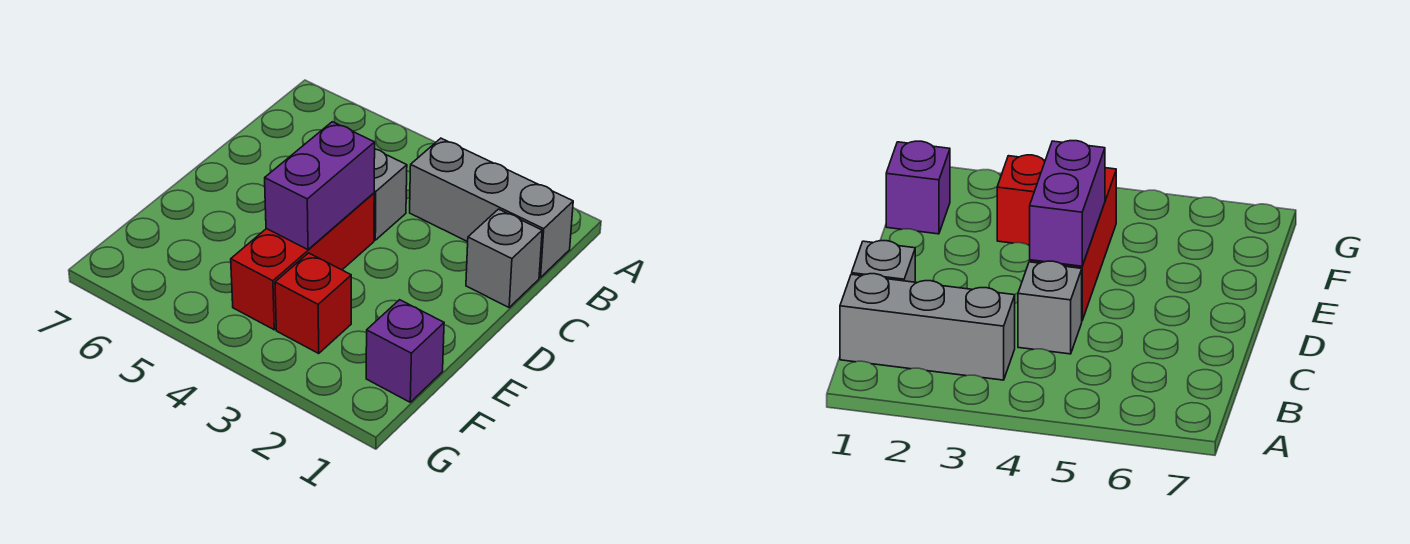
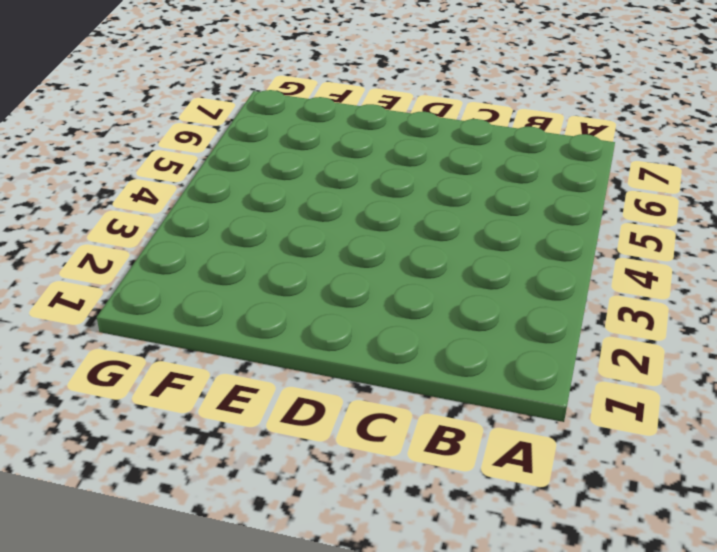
none -> grey brick B1:B3 level 1
none -> grey brick C1 level 1

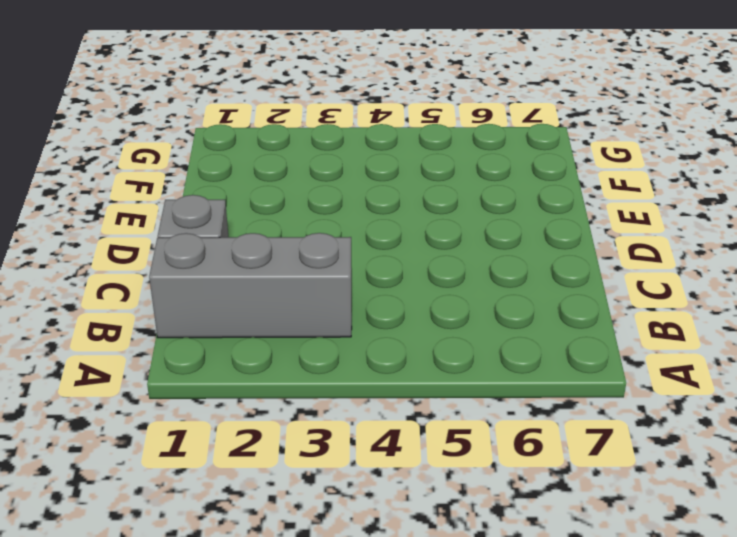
none -> grey brick C4 level 1
none -> red brick D4:F4 level 1

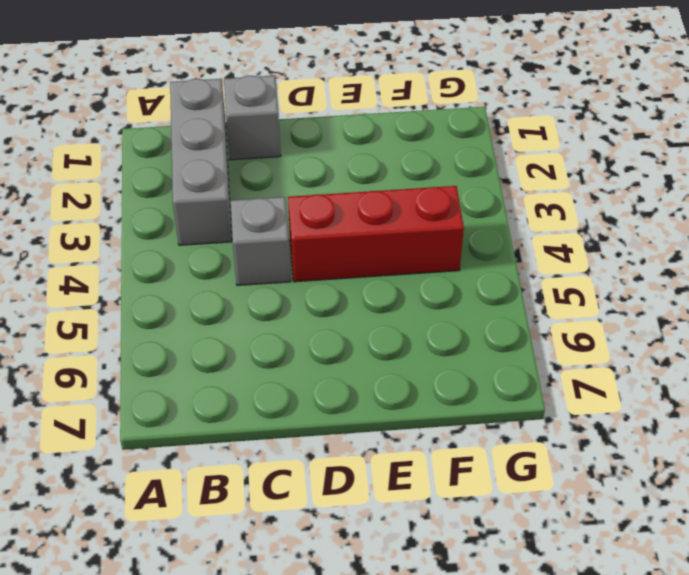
none -> purple brick F1 level 1
none -> red brick F3 level 1

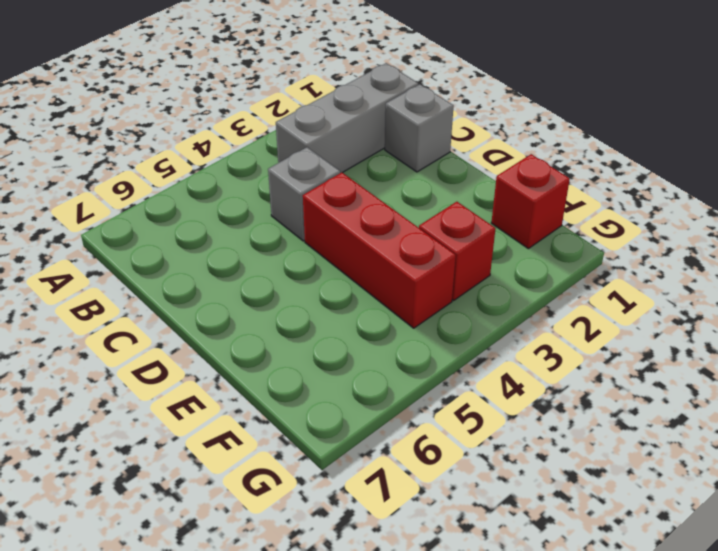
red brick F1 level 1 -> purple brick F1 level 1
none -> purple brick D4:E4 level 2

